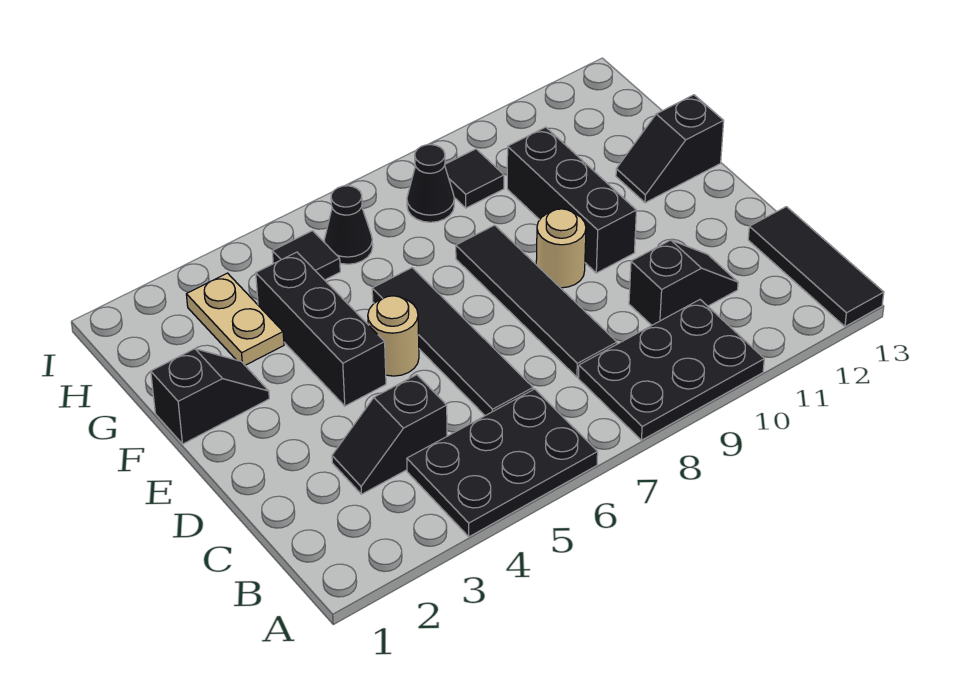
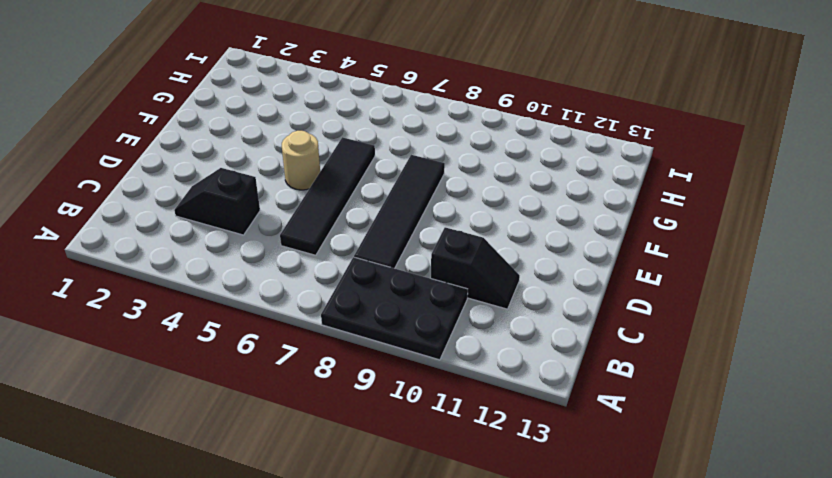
none -> black plate A4:B6 level 1
none -> black tile A13:C13 level 1
none -> black brick E4:G4 level 1

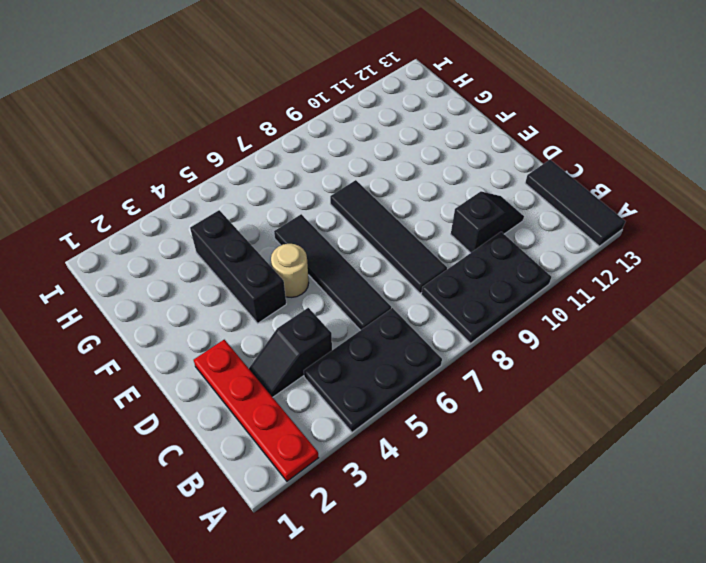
red plate A2:D2 level 1 -> none
none -> tan round brick E9 level 1
none -> black brick E10:G10 level 1
none -> black slope F1:F2 level 1 top 1

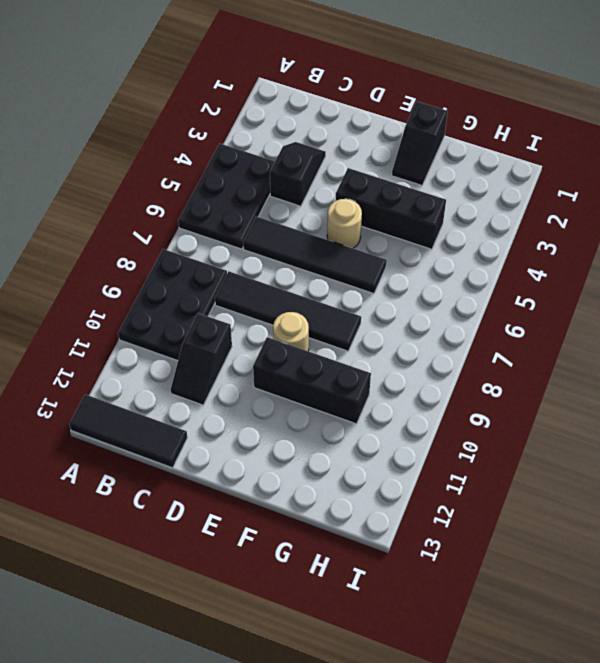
none -> black slope F12:F13 level 1 top 13
none -> tan plate G3:H3 level 1
none -> black tile H5 level 1

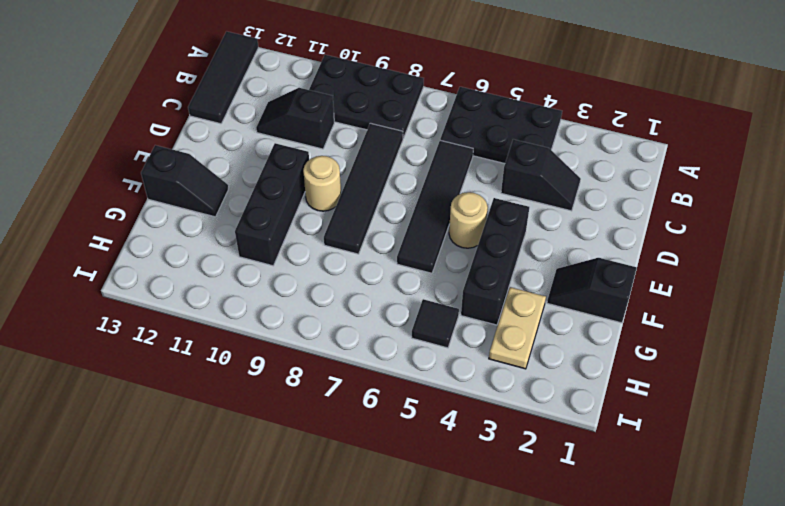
none -> black cone H6 level 1
none -> black cone H8 level 1
none -> black tile H9 level 1

